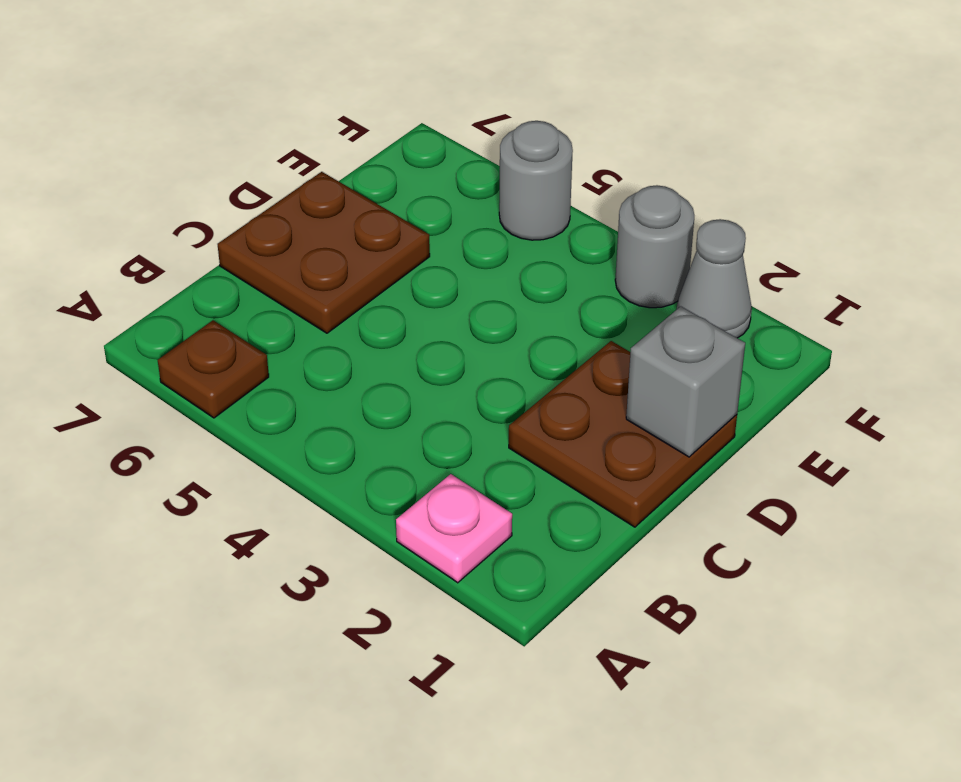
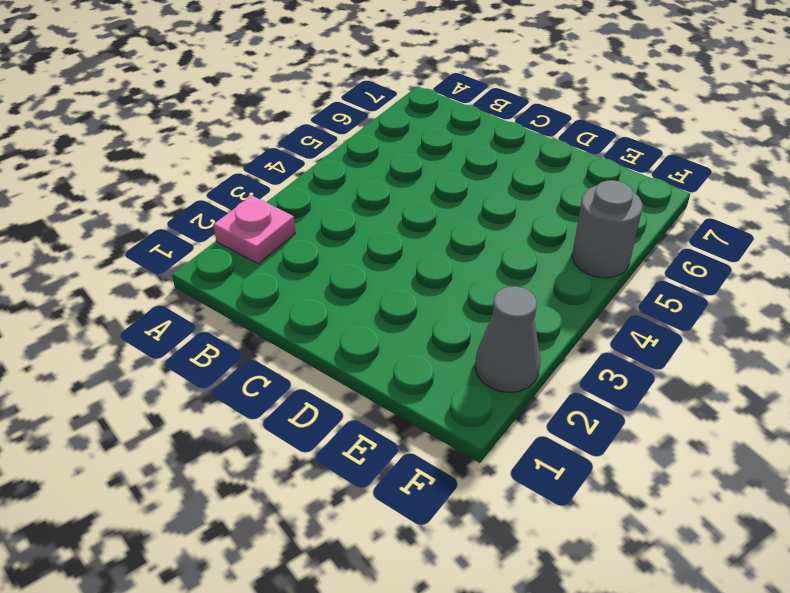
none -> brown plate A6 level 1
none -> brown plate C1:D2 level 1

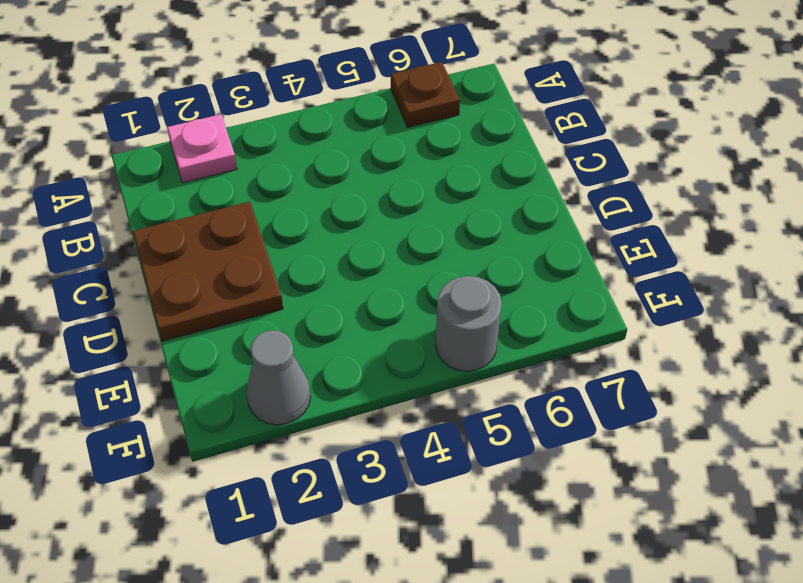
none -> brown plate C6:D7 level 1
none -> grey round brick F3 level 1

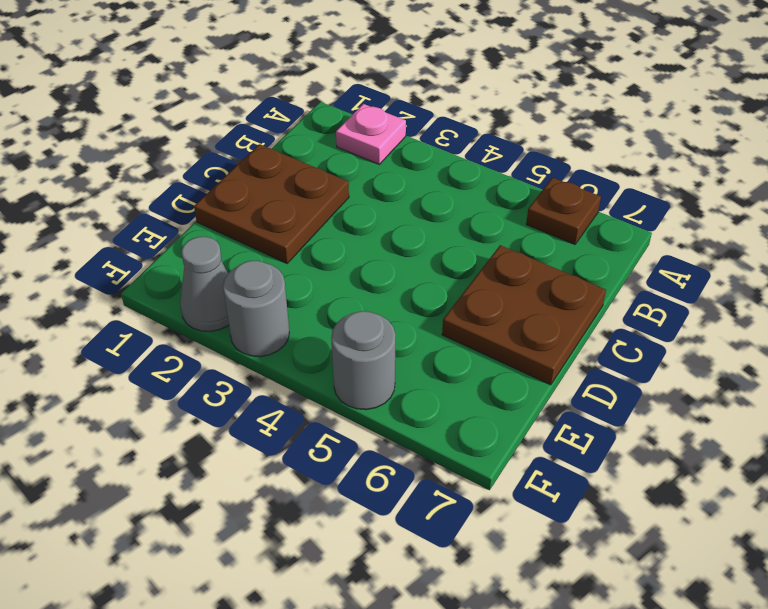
none -> grey brick D1 level 2

